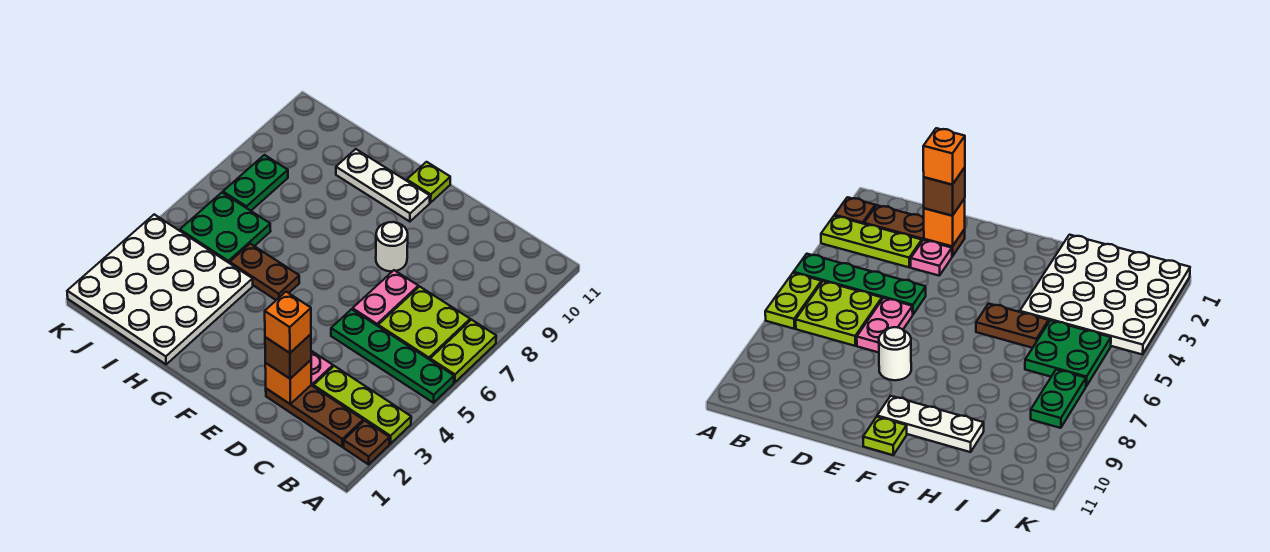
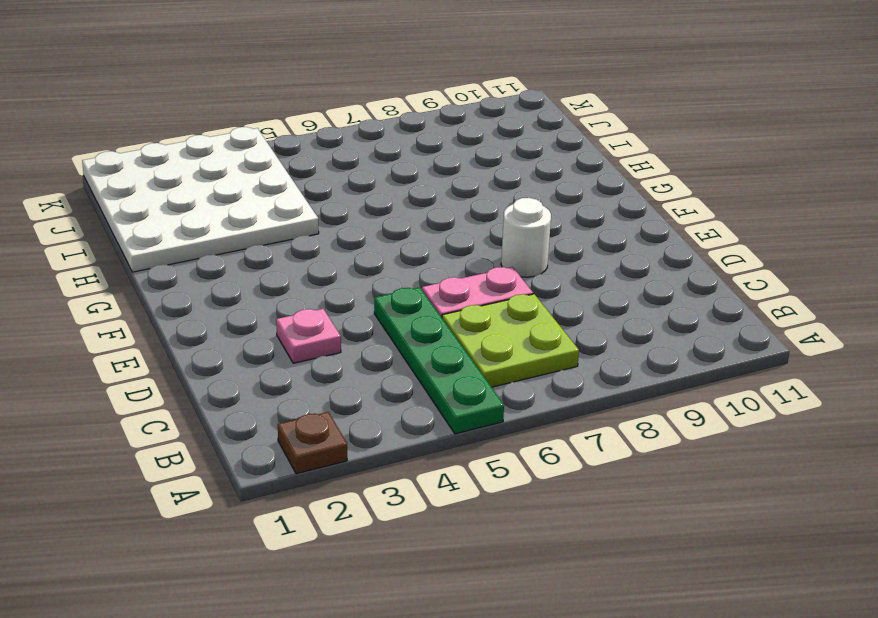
none -> lime plate A3:C3 level 1
none -> lime plate A6:A7 level 1
none -> brown plate B2:D2 level 1

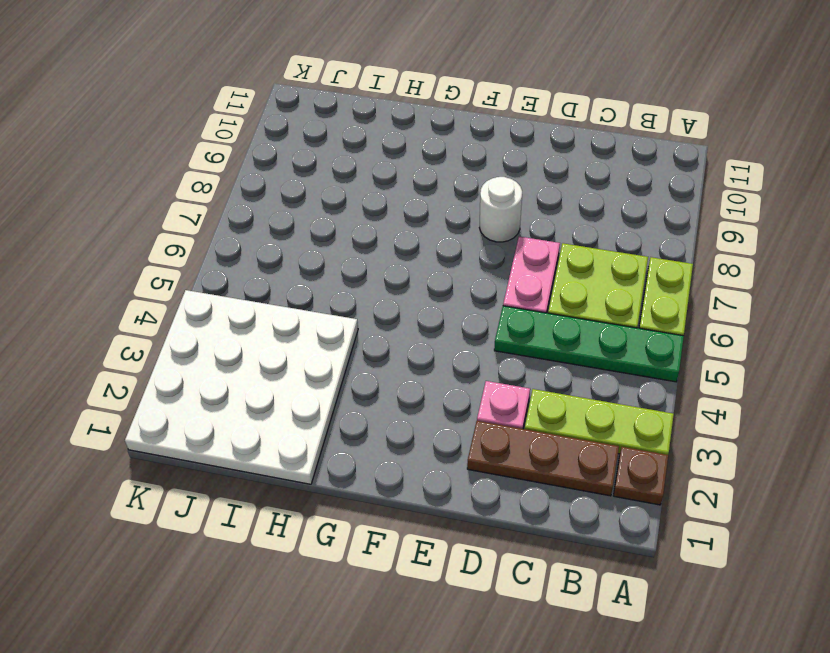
none -> white plate F10:H10 level 1
none -> lime plate F11 level 1
none -> brown plate G5:H5 level 1

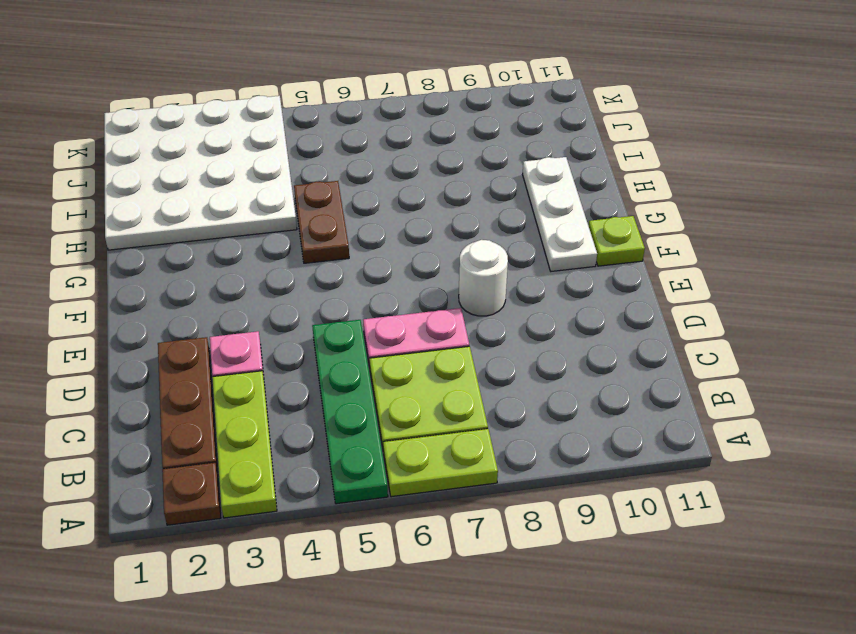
none -> green plate I5:J6 level 1
none -> green plate J7:J8 level 1
none -> orange brick D2 level 2

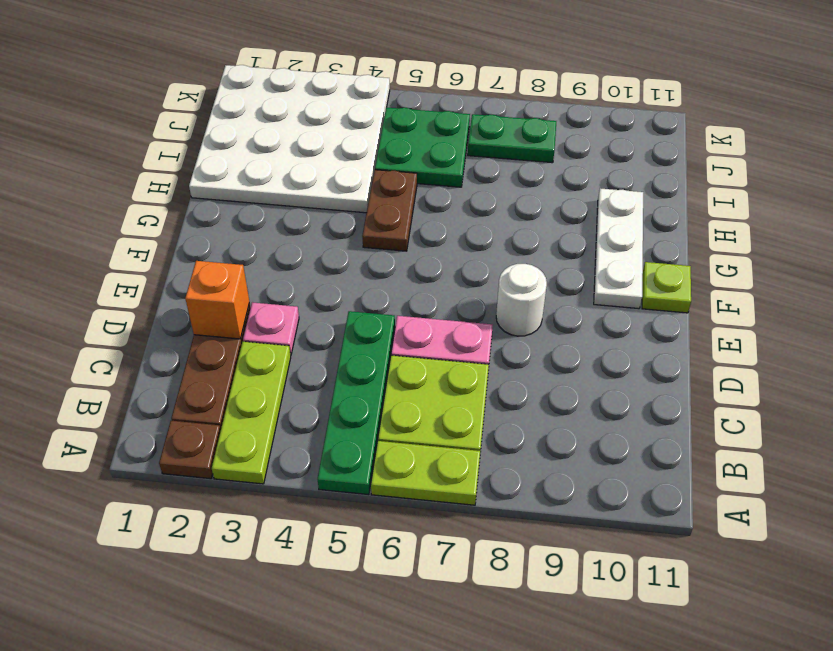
none -> brown brick D2 level 3
none -> orange brick D2 level 4

